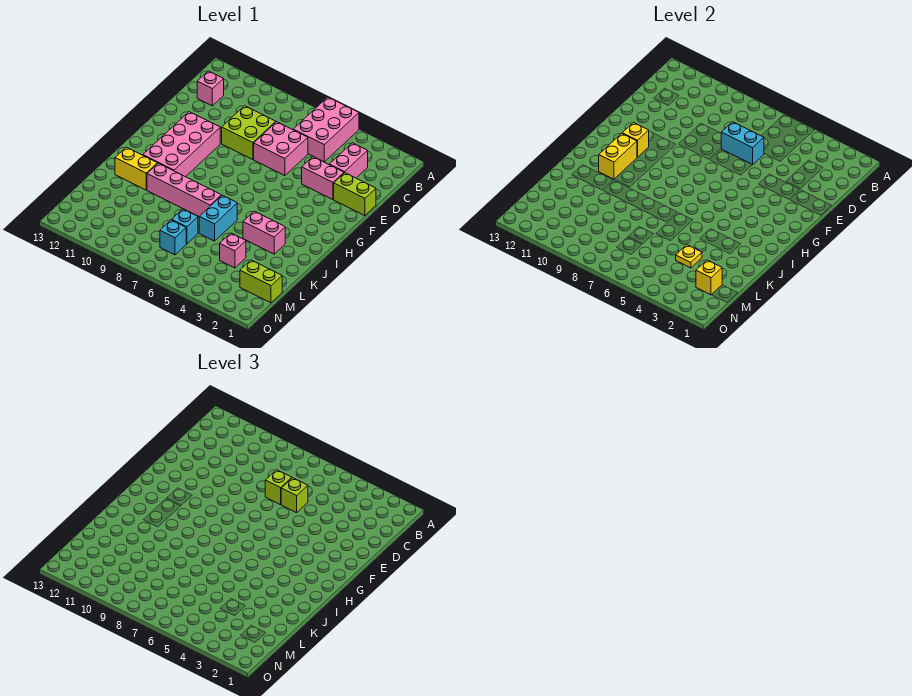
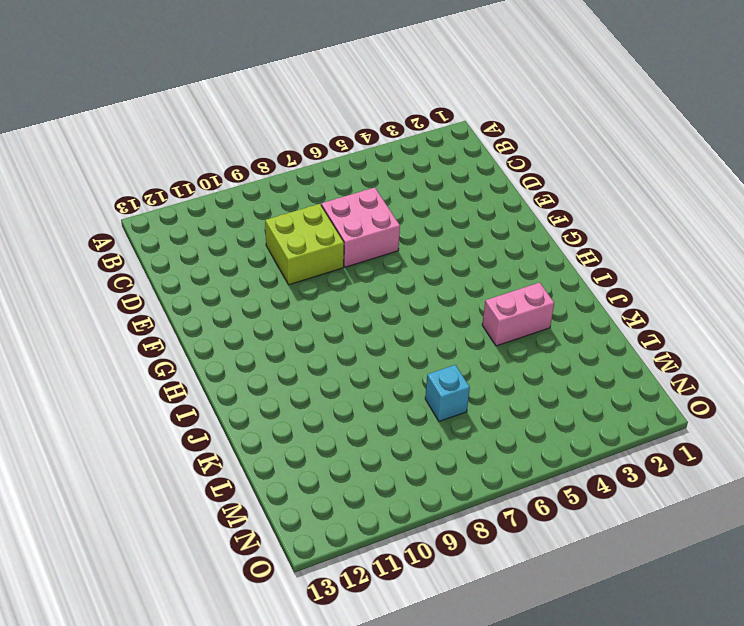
none -> pink brick A5:C6 level 1
none -> pink brick C3:D3 level 1
none -> pink brick C12 level 1

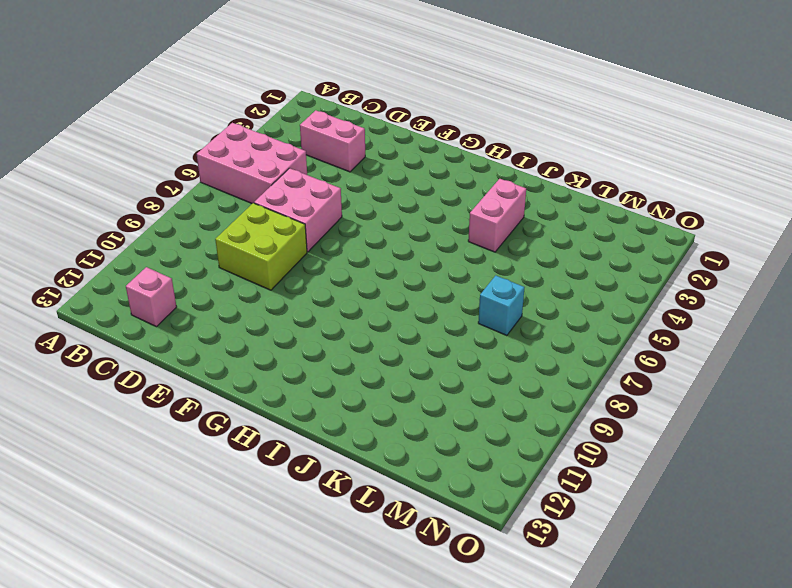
none -> lime brick E1:E2 level 1
none -> pink brick E3:E4 level 1
none -> pink brick F10:I11 level 1

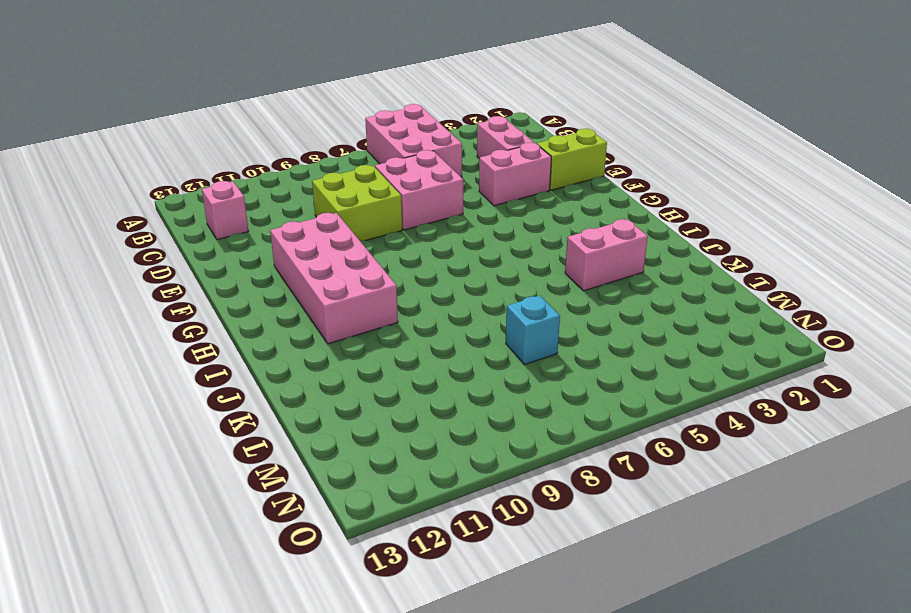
none -> cyan brick J6:K6 level 1
none -> pink brick J7:J10 level 1
none -> yellow brick J11:J12 level 1

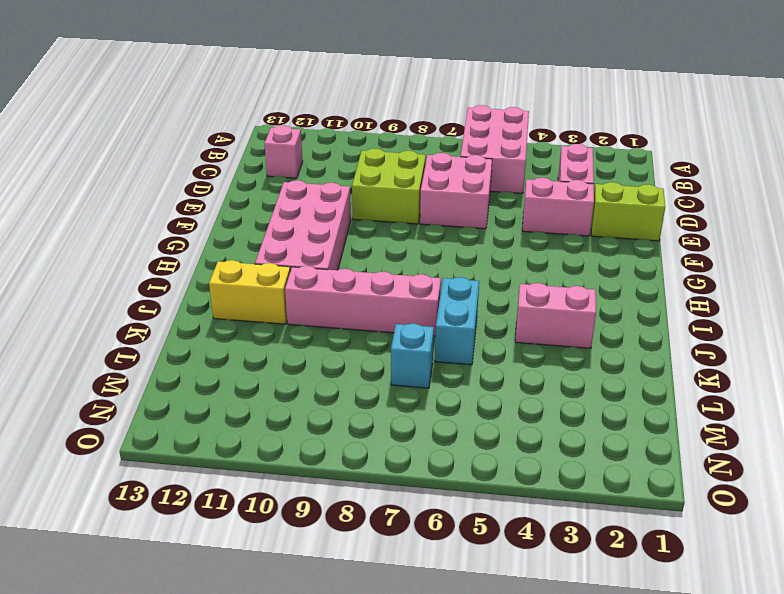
none -> pink brick L4 level 1
none -> lime brick M1:M2 level 1
none -> cyan brick M7 level 1

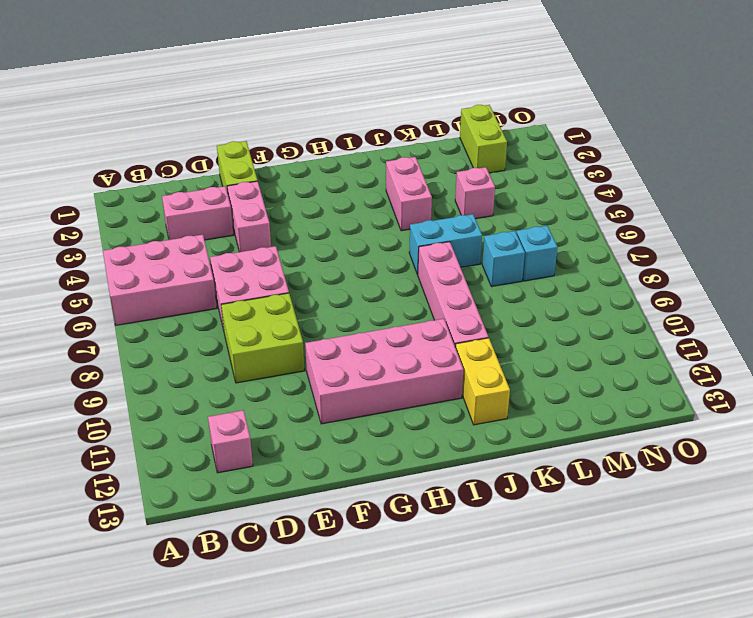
none -> cyan brick D6:D7 level 2
none -> yellow brick G11 level 2
none -> yellow brick H11:I11 level 2

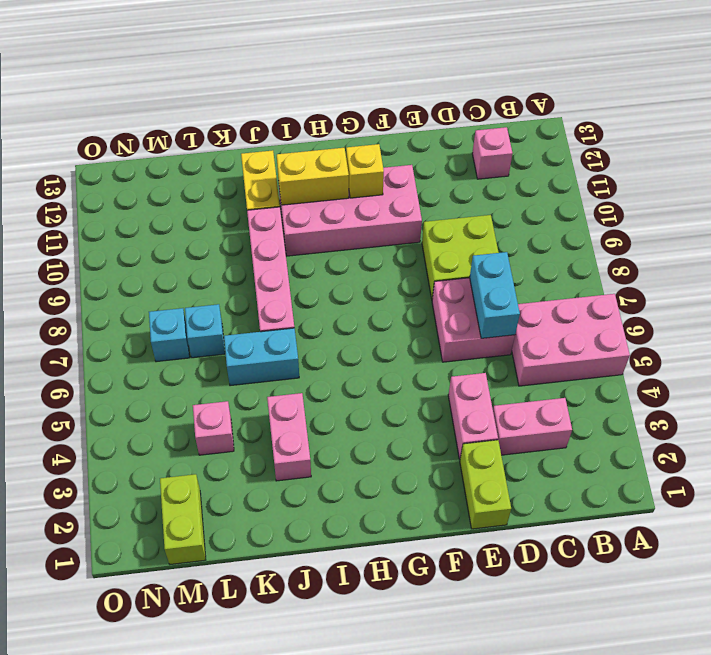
none -> yellow plate L4 level 2
none -> yellow brick M2 level 2
none -> lime brick D6 level 3

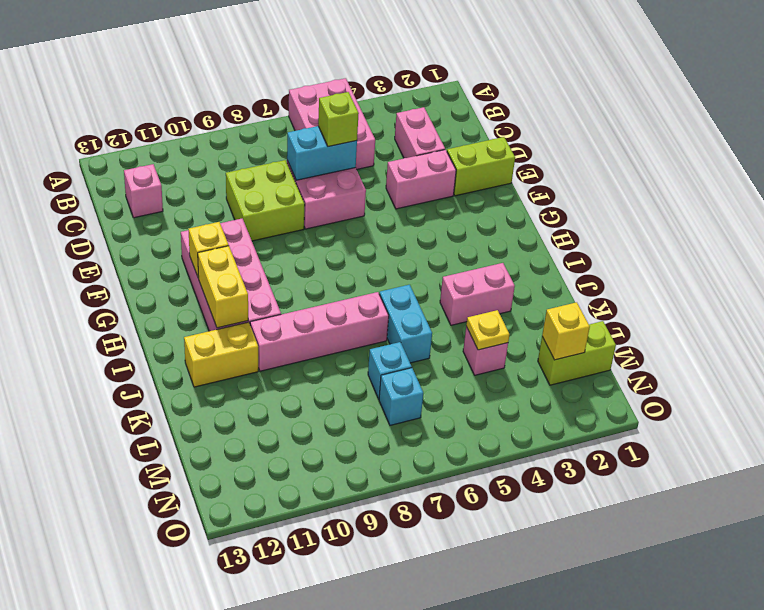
none -> lime brick D7 level 3

